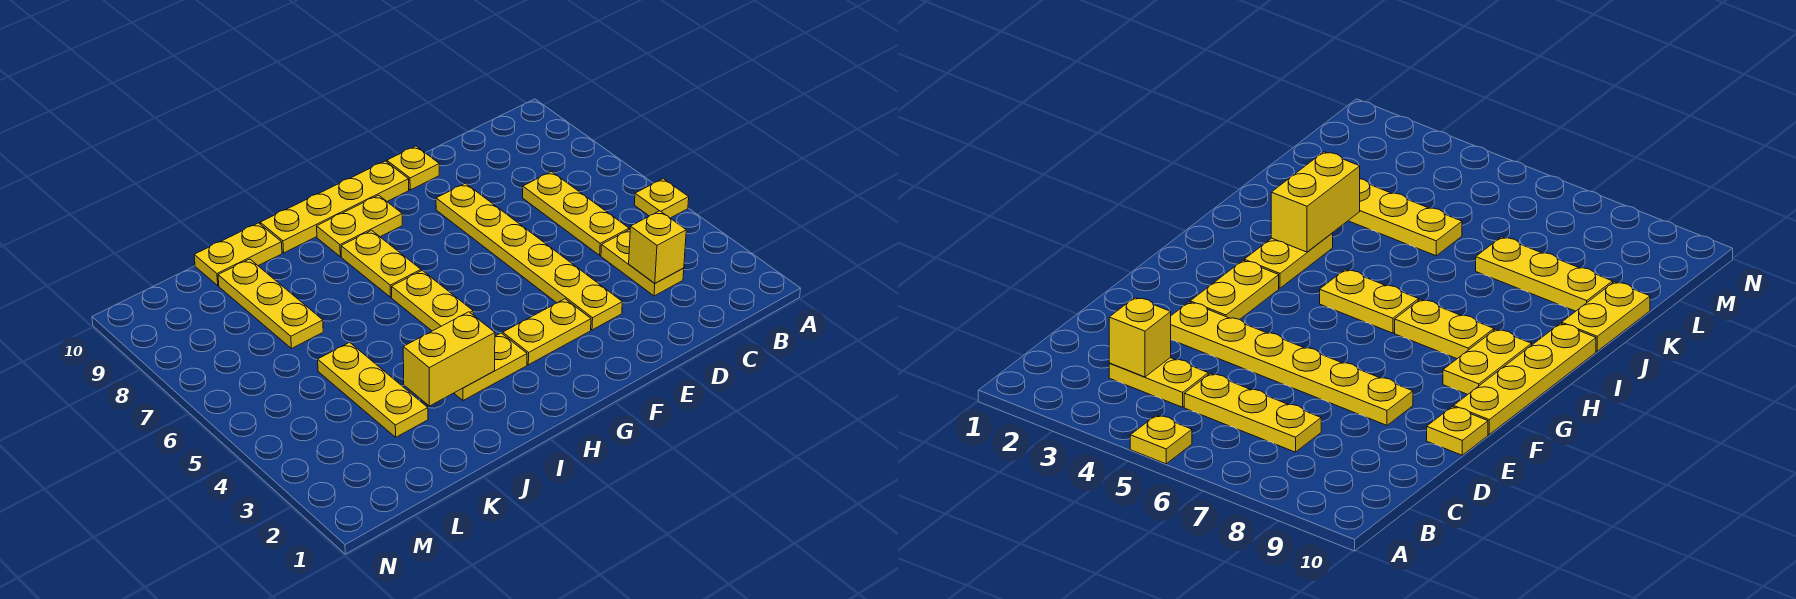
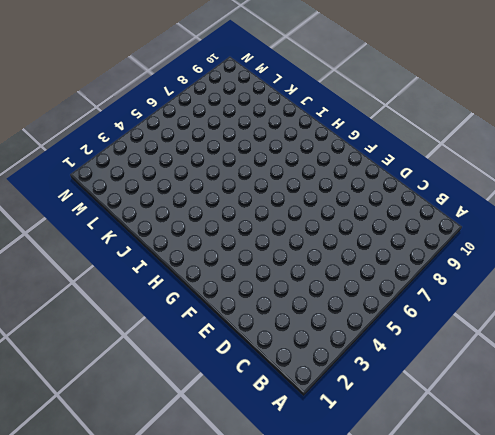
none -> yellow plate A5 level 1
none -> yellow plate C3:C4 level 1
none -> yellow plate C5:C7 level 1

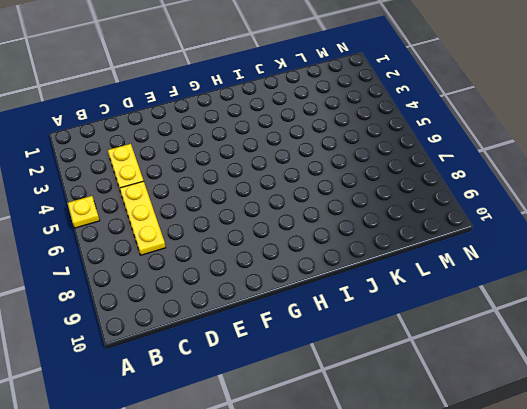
none -> yellow plate E3:E8 level 1
none -> yellow plate E10 level 1
none -> yellow plate F3:G3 level 1

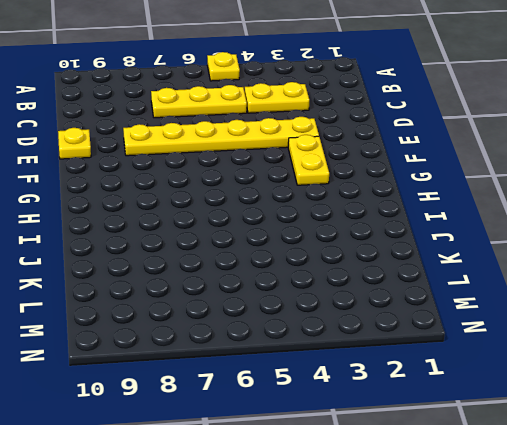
none -> yellow plate F10:I10 level 1
none -> yellow plate G9:H9 level 1
none -> yellow plate H3:I3 level 1

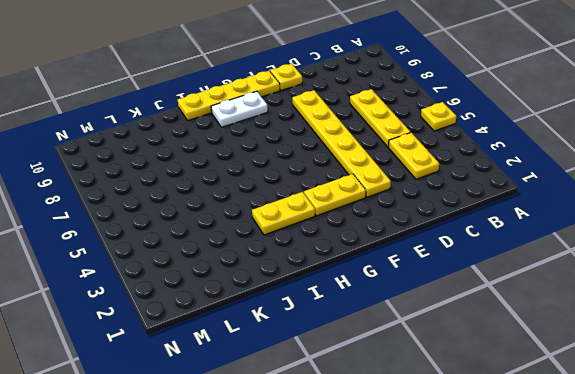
white plate G9:H9 level 1 -> yellow plate G9:H9 level 1
none -> yellow plate H5:H6 level 1
none -> yellow plate H7:H8 level 1
none -> yellow plate J10:K10 level 1

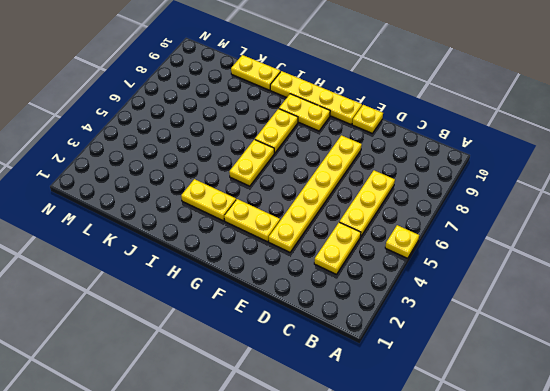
none -> yellow plate K3:K5 level 1
none -> yellow plate K7:K9 level 1
none -> yellow brick C3 level 2

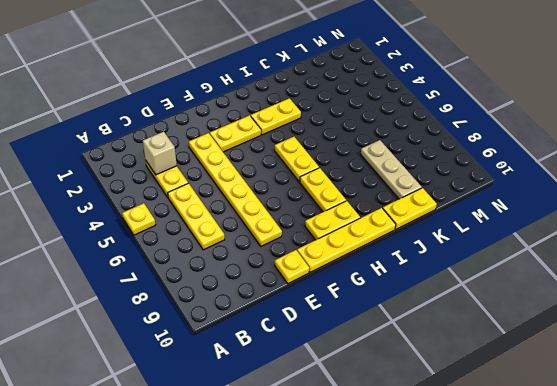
tan brick C3 level 2 -> yellow brick C3 level 2
tan plate K7:K9 level 1 -> yellow plate K7:K9 level 1
none -> yellow plate K3:K5 level 1
none -> yellow brick I3:J3 level 2

